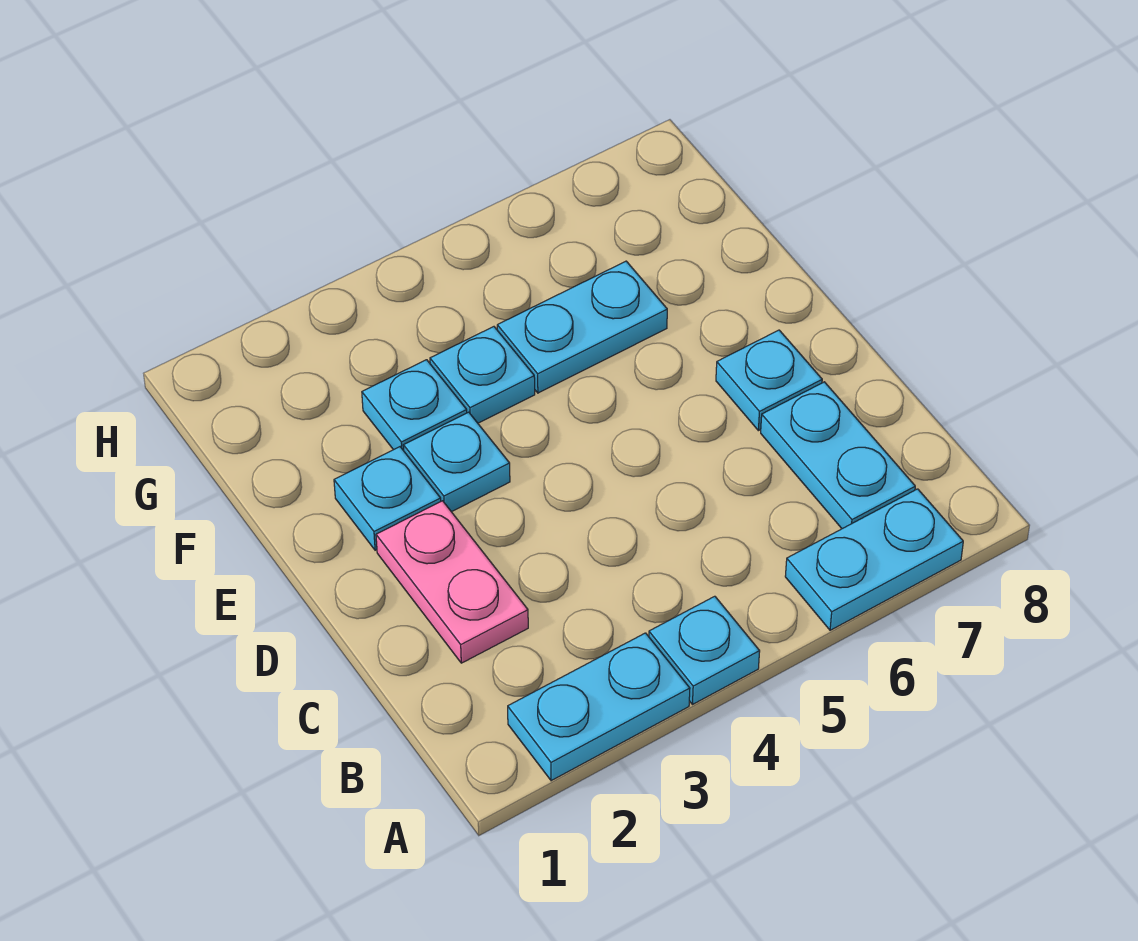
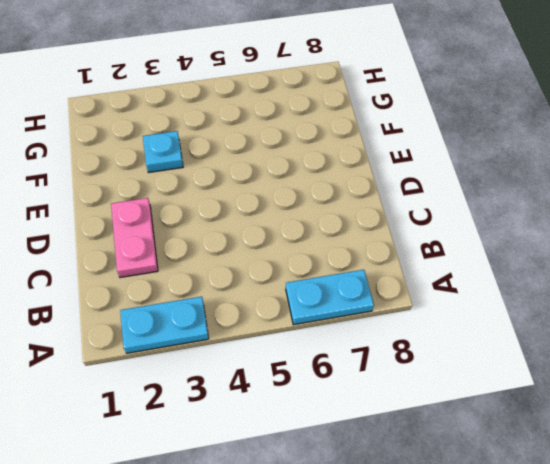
none -> cyan plate A4 level 1
none -> cyan plate B7:C7 level 1

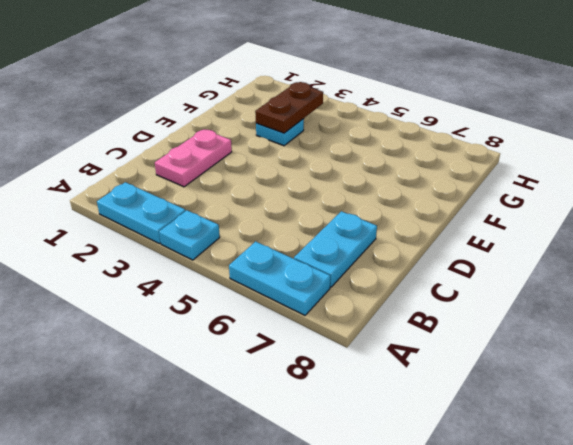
brown plate F3:G3 level 2 -> none
none -> cyan plate D7 level 1
none -> cyan plate E2 level 1

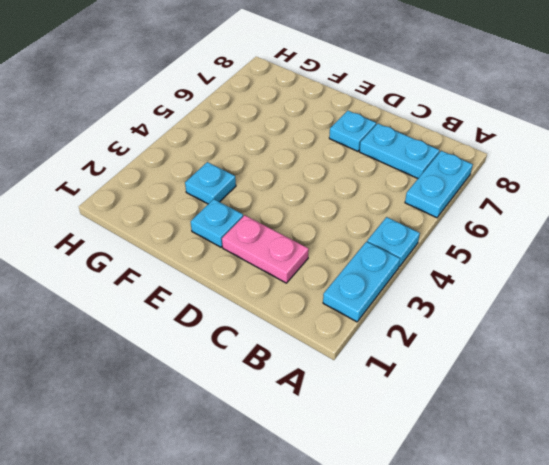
none -> cyan plate E3 level 1
none -> cyan plate F4 level 1

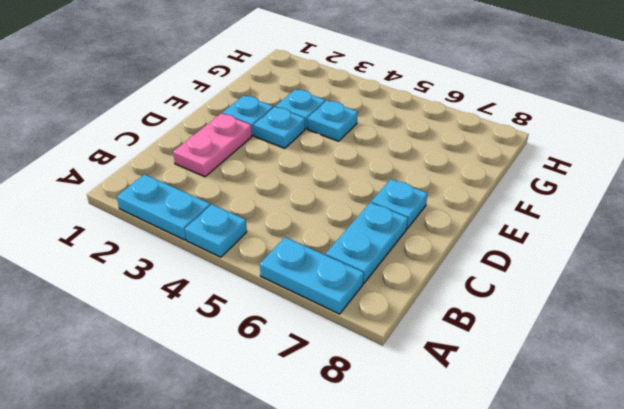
none -> cyan plate F5:F6 level 1

